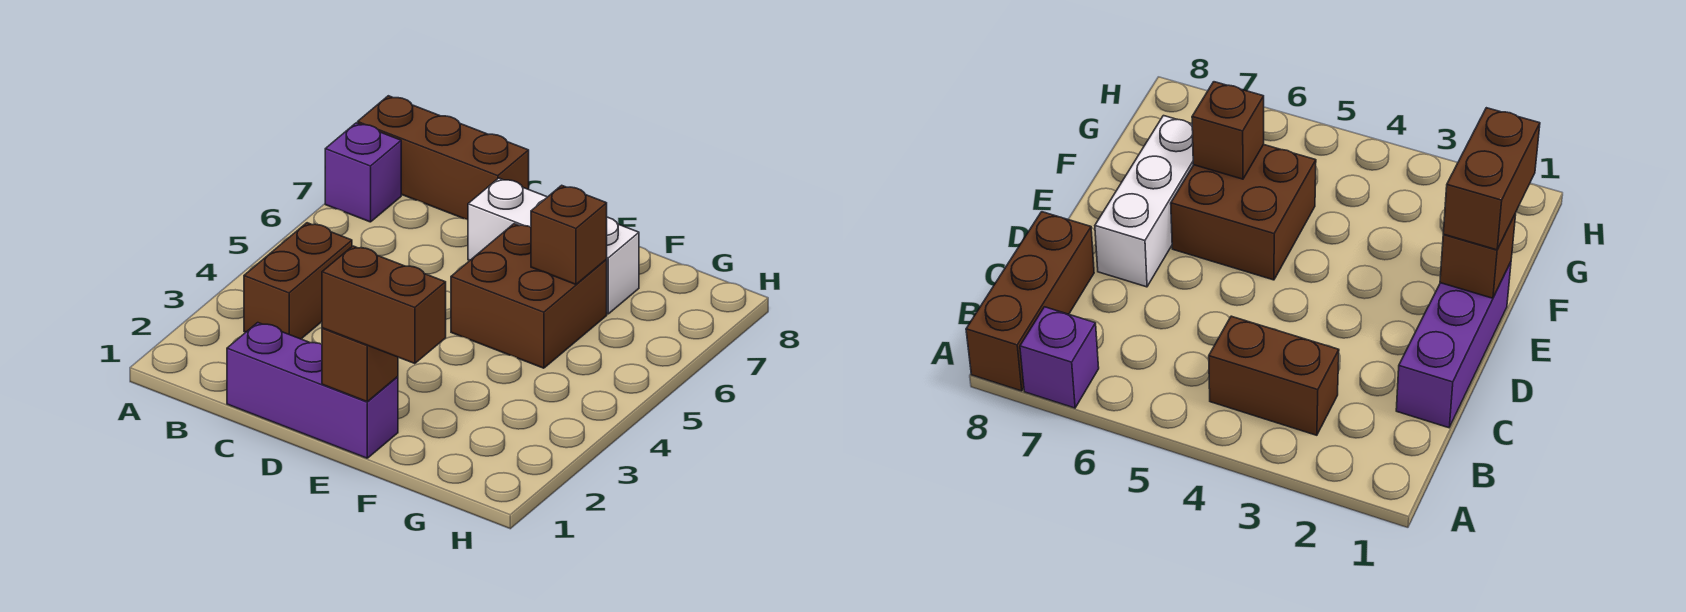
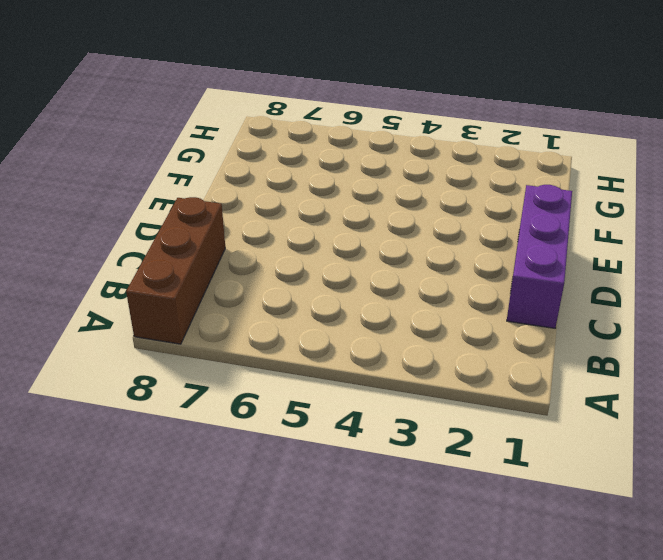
none -> purple brick A7 level 1
none -> brown brick B3:B4 level 1

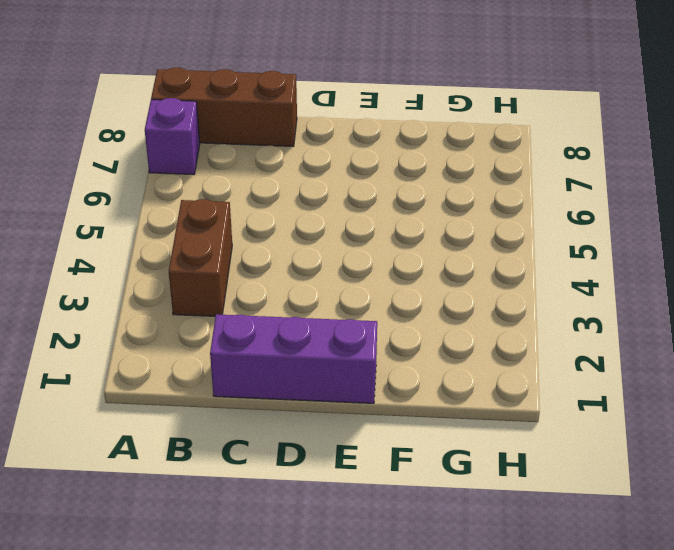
none -> white brick D7:F7 level 1
none -> brown brick E5:F6 level 1

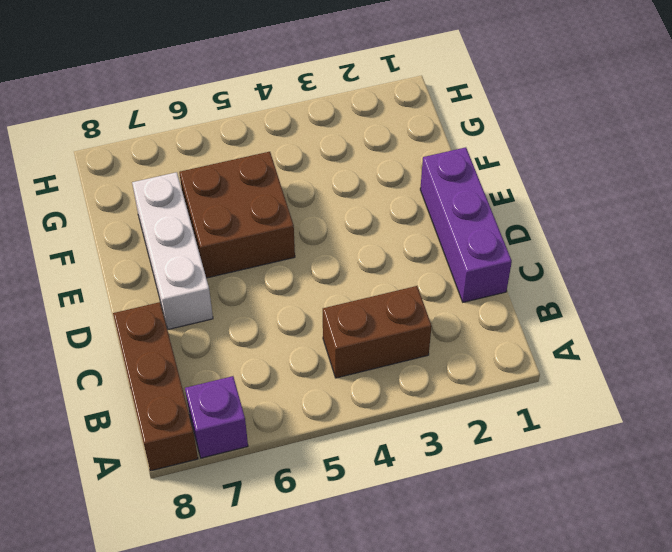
none -> brown brick E1 level 2
none -> brown brick F6 level 2

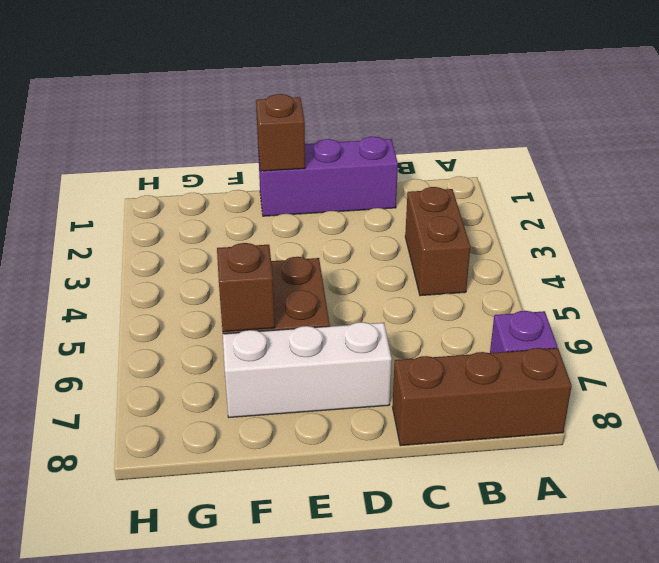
none -> brown brick E1:F1 level 3

